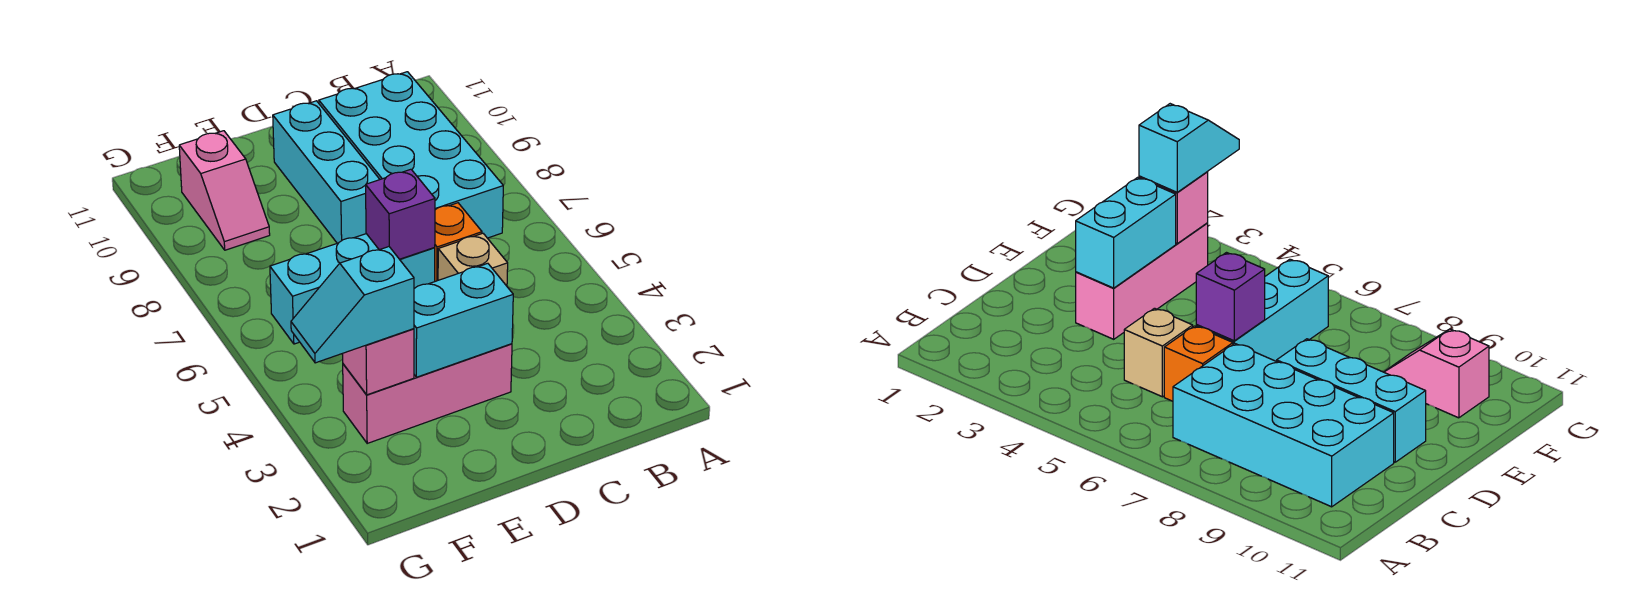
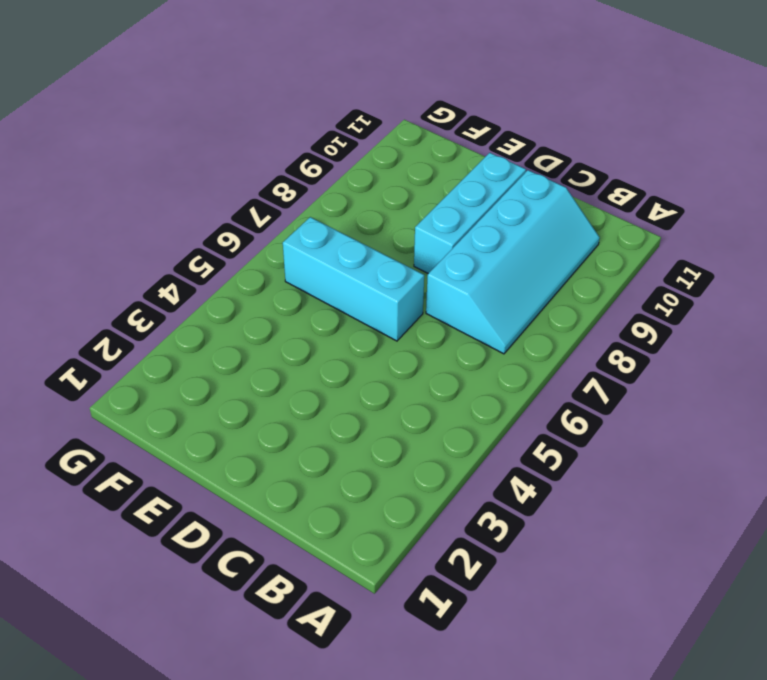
cyan slope B7:C10 level 1 top C -> cyan brick B7:C10 level 1
none -> tan brick C5 level 1
none -> orange brick C6 level 1

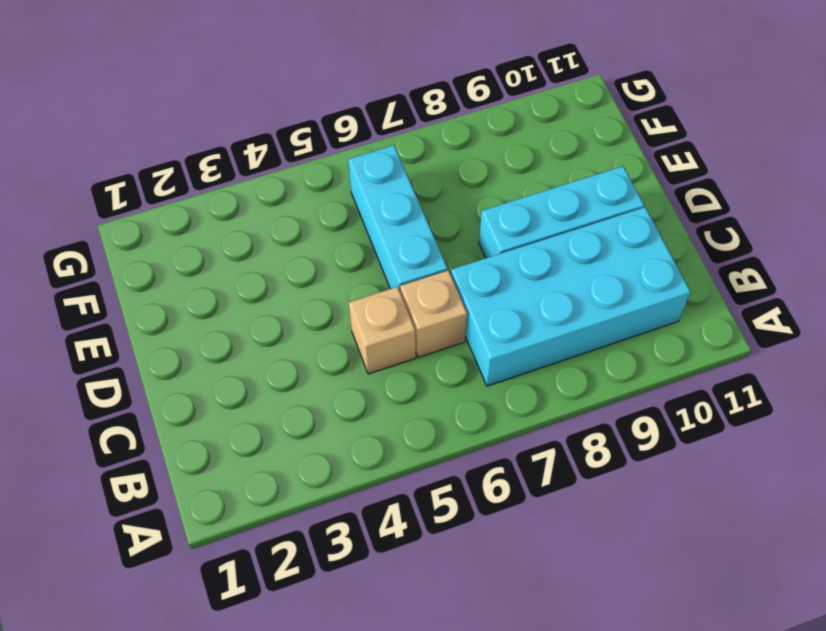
tan brick C6 level 1 -> orange brick C6 level 1
none -> pink brick D3:F3 level 1
none -> pink slope F9:F10 level 1 top 10

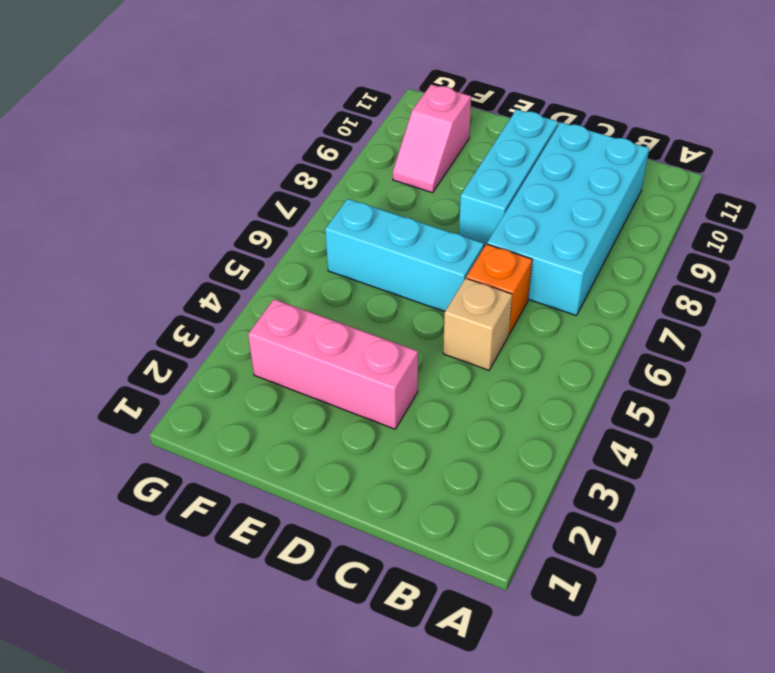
none -> cyan brick D3:E3 level 2
none -> purple brick D6 level 2

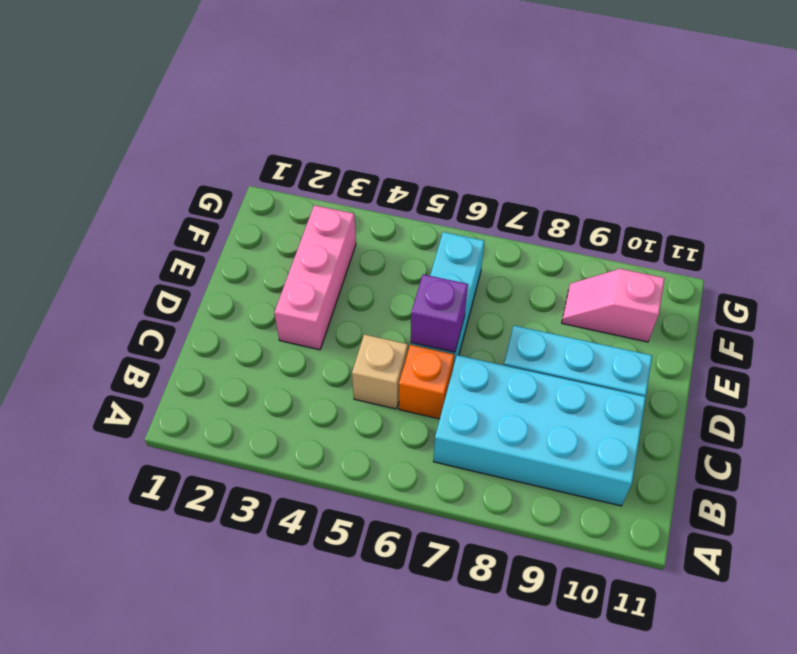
none -> cyan brick D3:E3 level 2
none -> pink brick F3 level 2

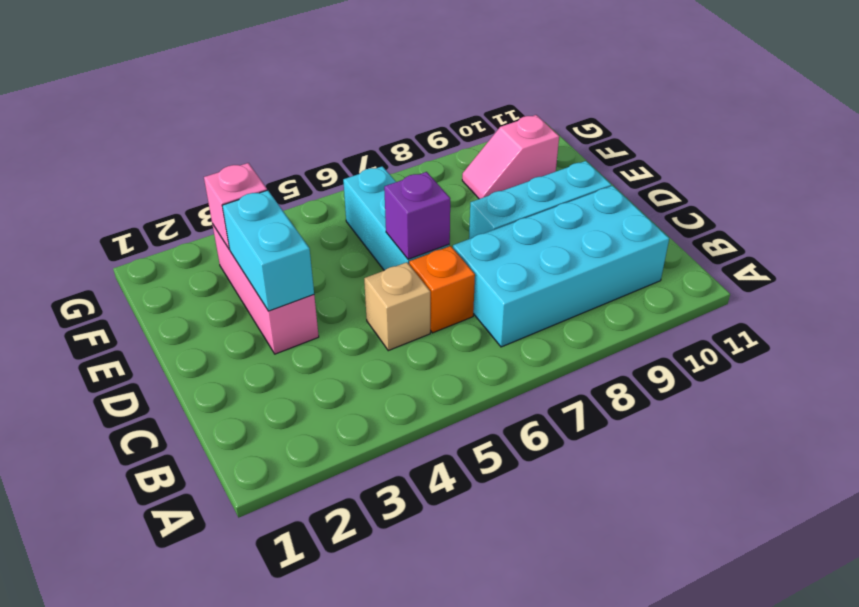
none -> cyan slope F3:G3 level 3 top F

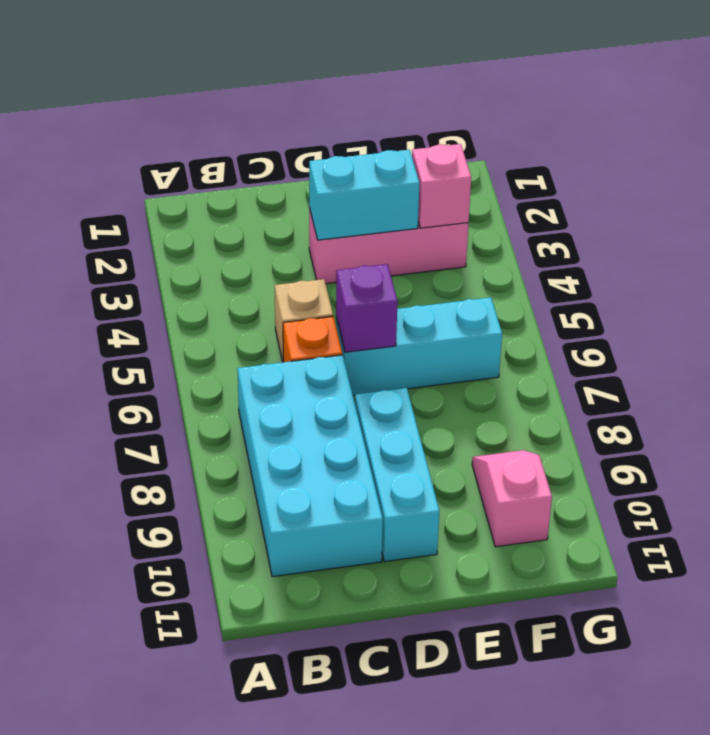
none -> cyan slope F3:G3 level 3 top F

